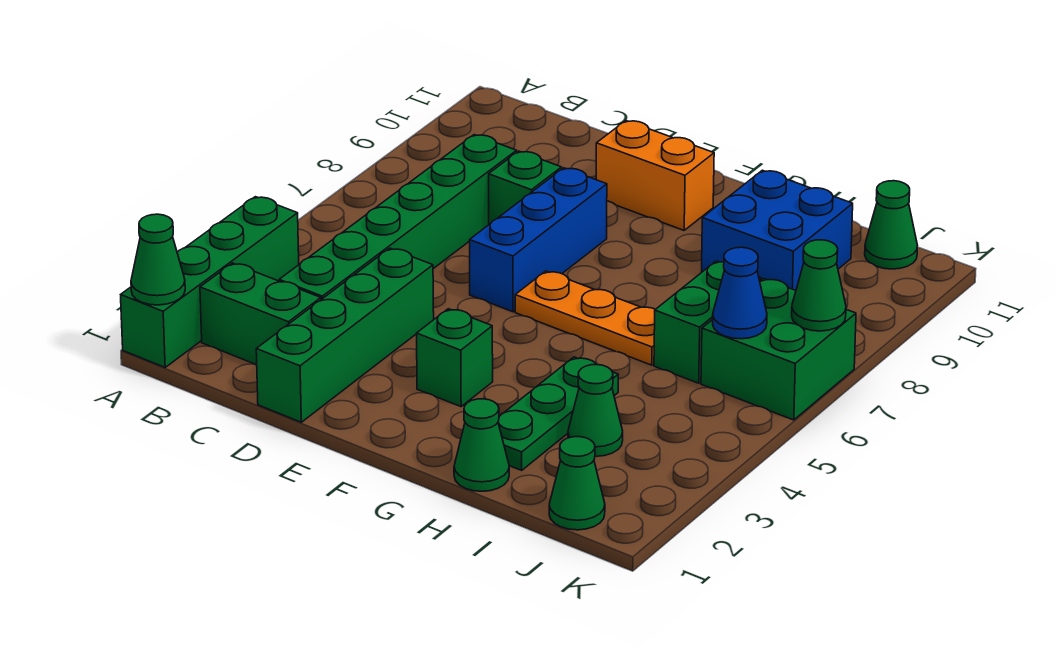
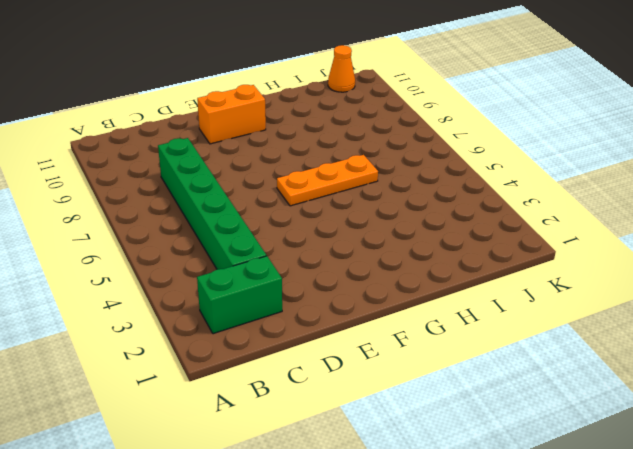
orange cone J11 level 1 -> green cone J11 level 1
none -> green brick A1:A4 level 1
none -> green brick D1:D4 level 1
none -> green brick D8 level 1

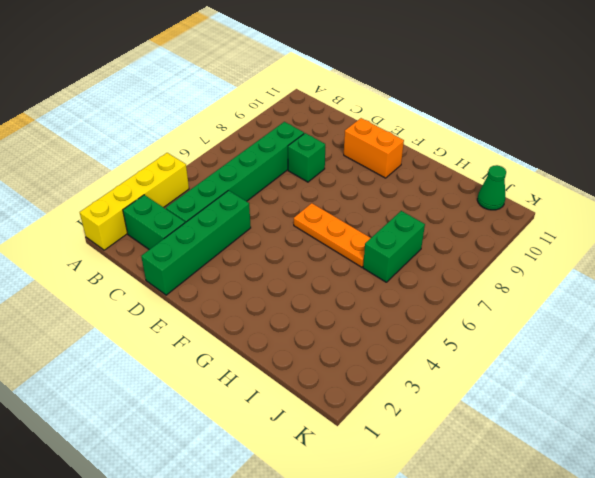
yellow brick A1:A4 level 1 -> green brick A1:A4 level 1
none -> blue brick E6:E8 level 1
none -> green brick F3 level 1
none -> green cone H1 level 1

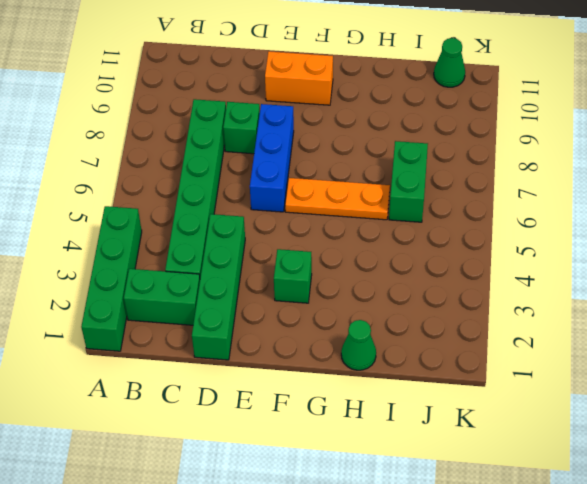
none -> green plate H2:H4 level 1
none -> blue brick H9:I10 level 1
none -> green cone I3 level 1

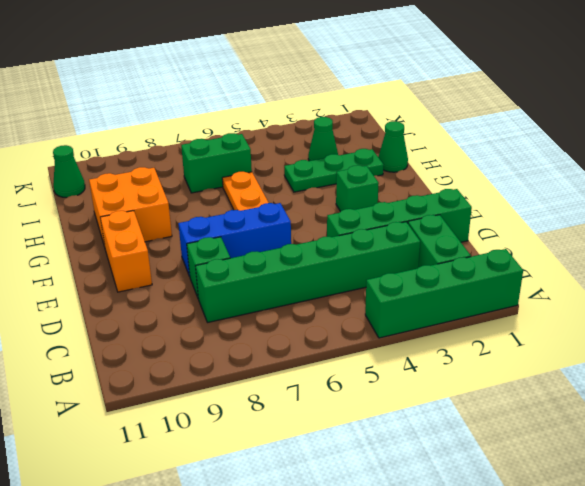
orange brick G9:H10 level 1 -> blue brick H9:I10 level 1
none -> green cone J1 level 1
none -> green brick J6:K7 level 1
none -> green cone A1 level 2

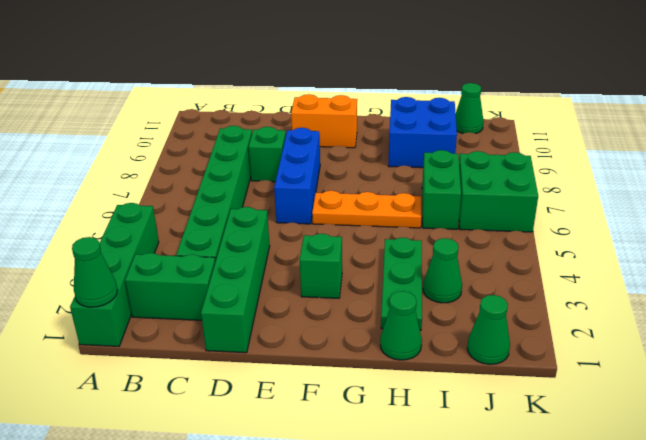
none -> blue cone J6 level 2
none -> green cone K7 level 2

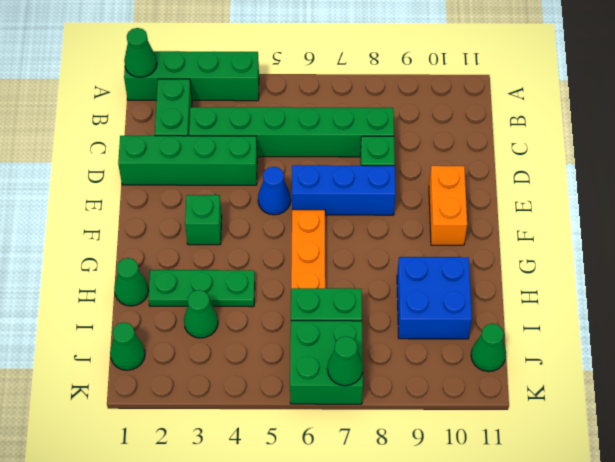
blue cone E5 level 1 -> blue cone J6 level 2

